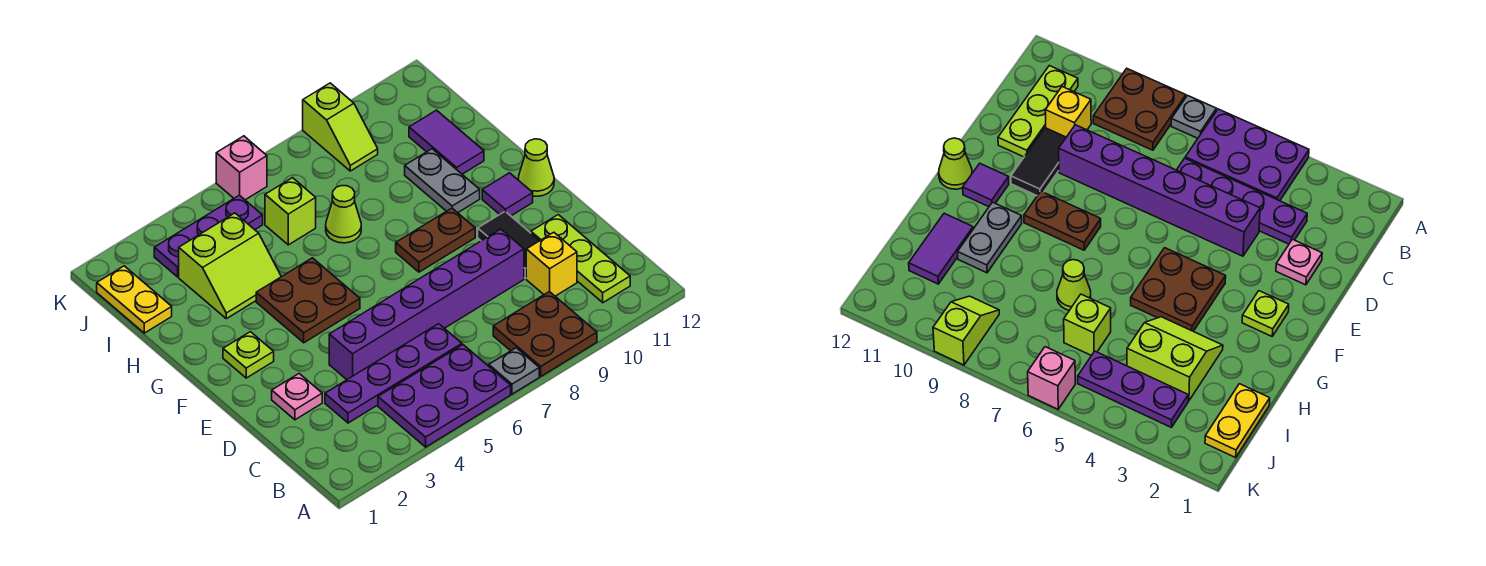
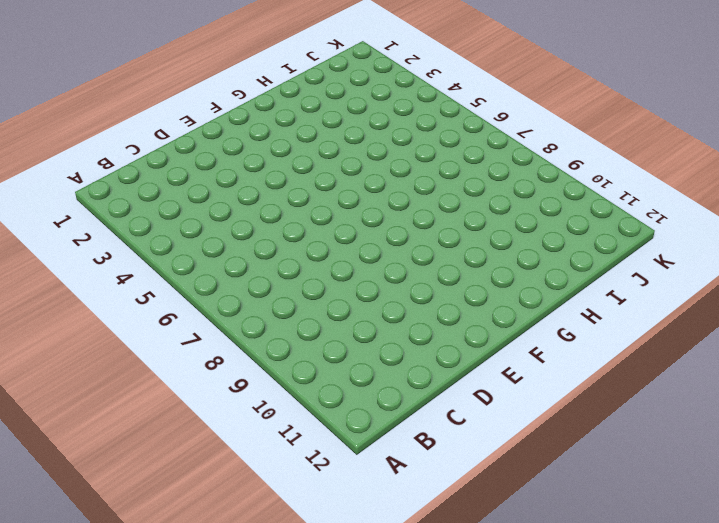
none -> purple plate A4:B6 level 1
none -> grey plate A7 level 1
none -> brown plate A8:B9 level 1

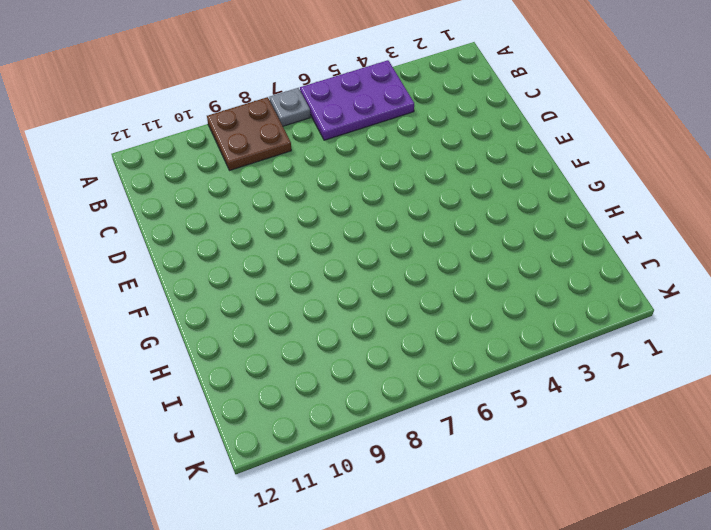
none -> lime plate B11:D11 level 1
none -> purple plate C3:C6 level 1
none -> yellow brick C10 level 1

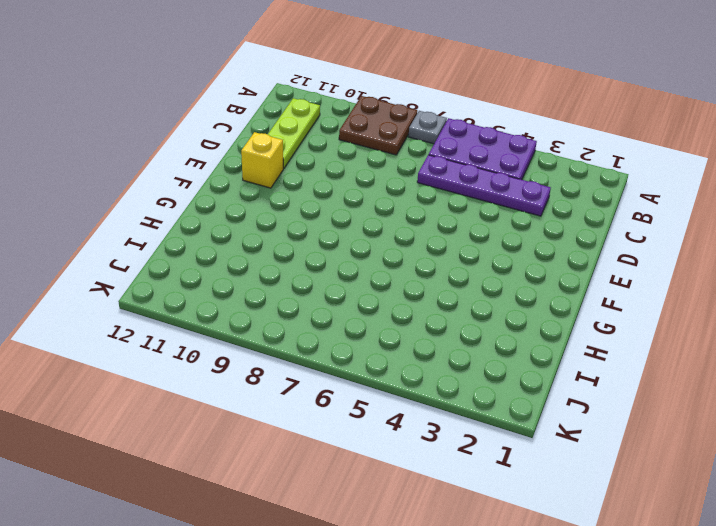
yellow brick E11 level 1 -> yellow brick C10 level 1
none -> pink plate D2 level 1
none -> purple brick D4:D9 level 1
none -> black tile D10:E10 level 1

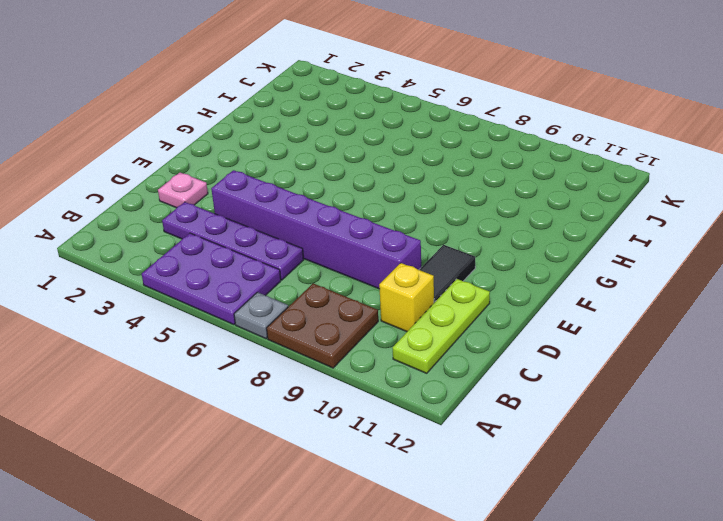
none -> lime plate F2 level 1
none -> brown plate F4:G5 level 1
none -> brown plate F8:F9 level 1

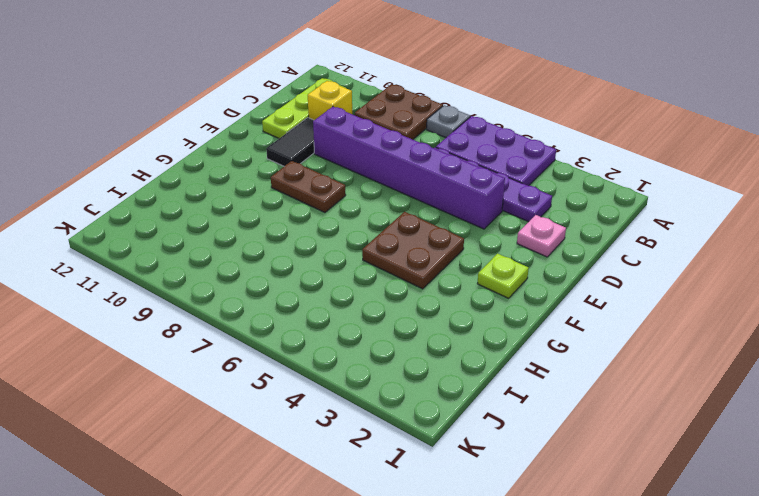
none -> purple tile F11 level 1
none -> lime cone F12 level 1
none -> grey plate G10:H10 level 1

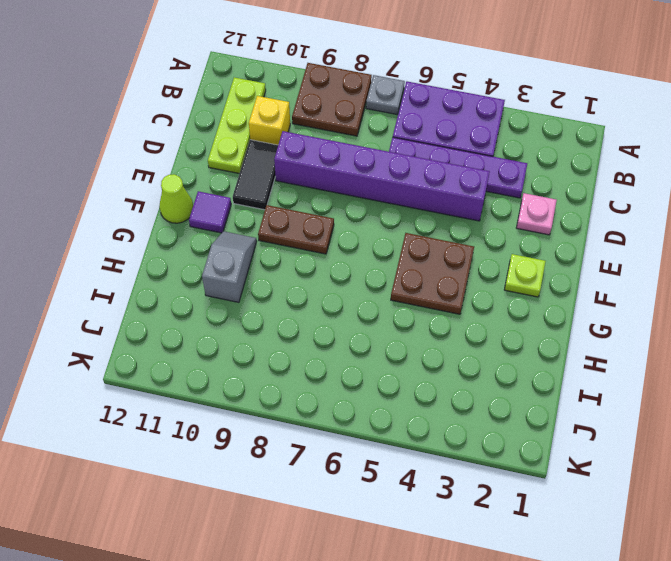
grey slope G10:H10 level 1 top H -> grey plate G10:H10 level 1
none -> lime slope H3:I4 level 1 top I
none -> lime cone H7 level 1
none -> purple tile H11:I11 level 1

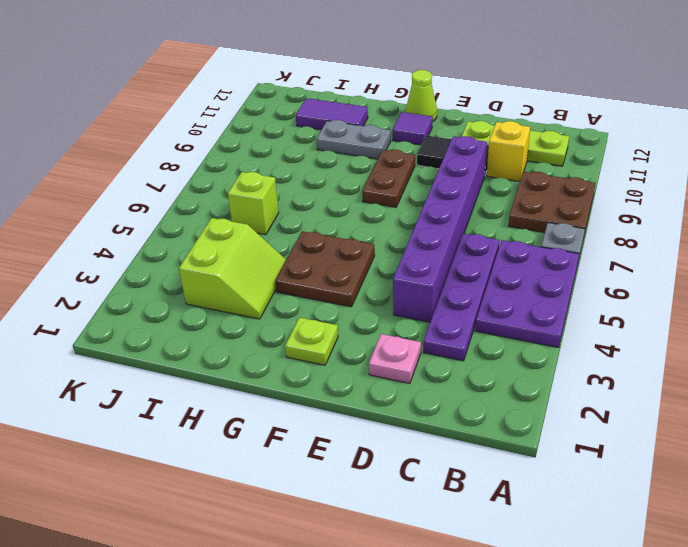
none -> lime cone H7 level 1
none -> yellow plate I1:J1 level 1
none -> purple plate J3:J5 level 1

